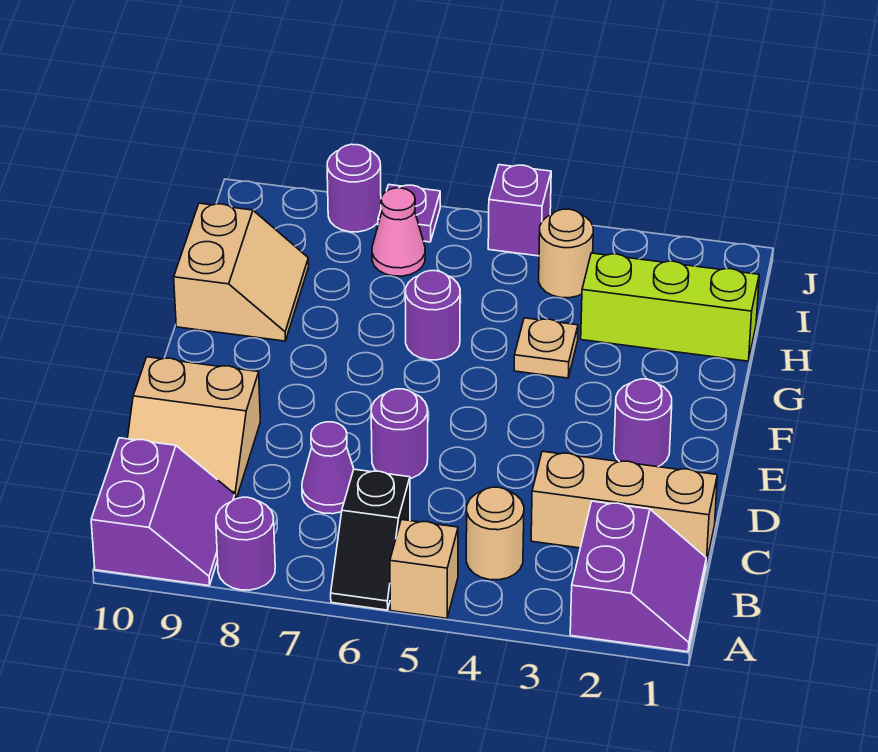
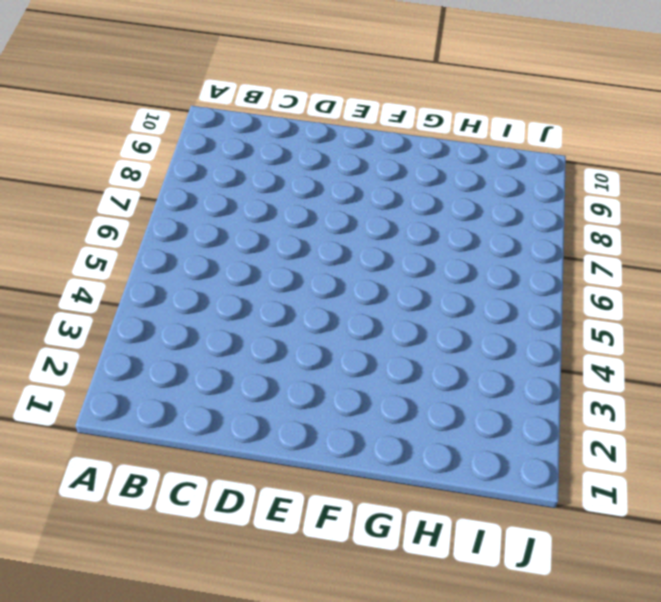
none -> purple slope A1:B2 level 1 top 2
none -> tan brick A5 level 1
none -> black slope A6:B6 level 1 top B

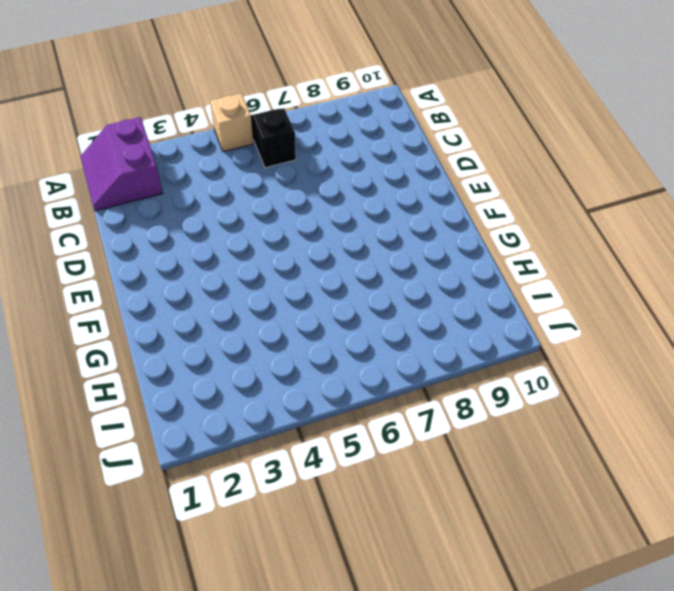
none -> purple round brick A8 level 1
none -> purple slope A9:B10 level 1 top 10
none -> tan round brick B4 level 1

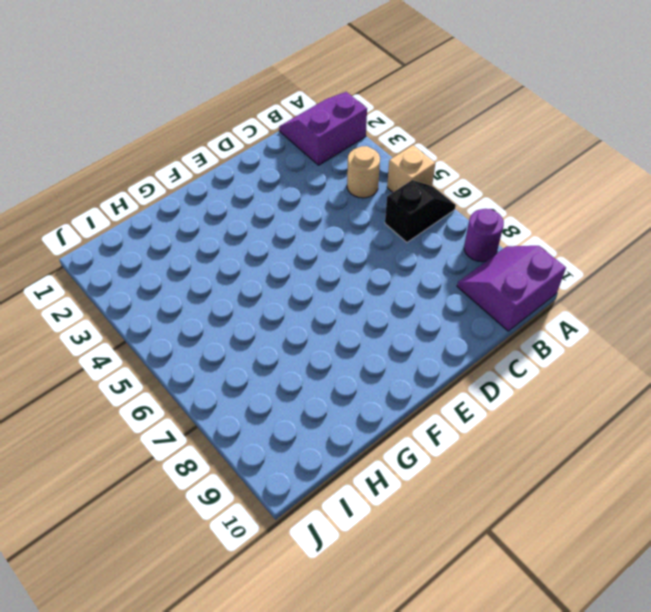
none -> tan brick C1:C3 level 1
none -> purple cone C7 level 1
none -> tan slope C9:D10 level 1 top D

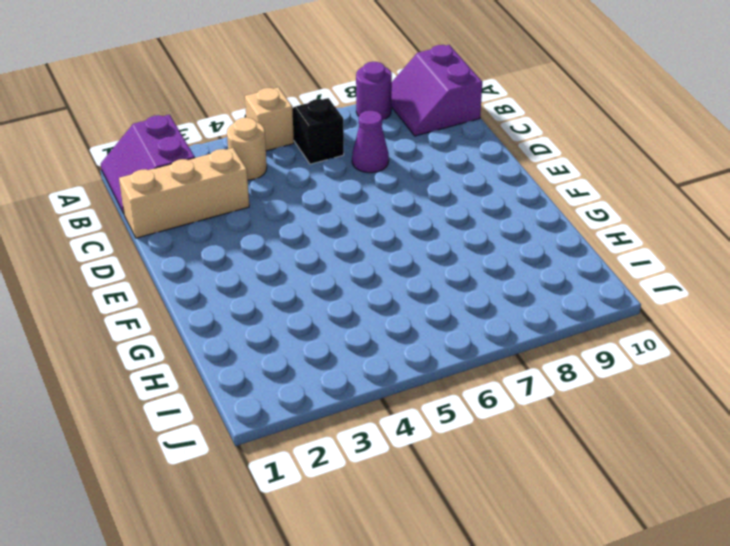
none -> tan slope C9:D10 level 1 top D
none -> purple round brick D6 level 1
none -> purple round brick E2 level 1

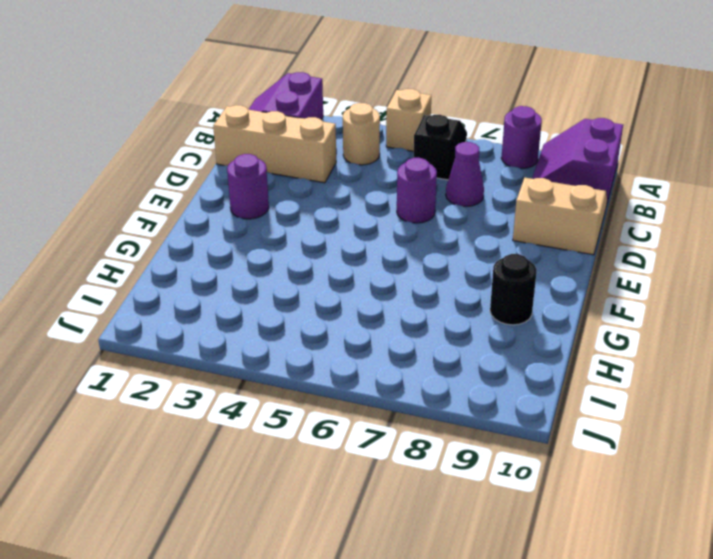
black round brick G9 level 1 -> tan slope G9:H10 level 1 top 10
none -> tan plate G4 level 1
none -> purple round brick G6 level 1
none -> lime brick H1:H3 level 1

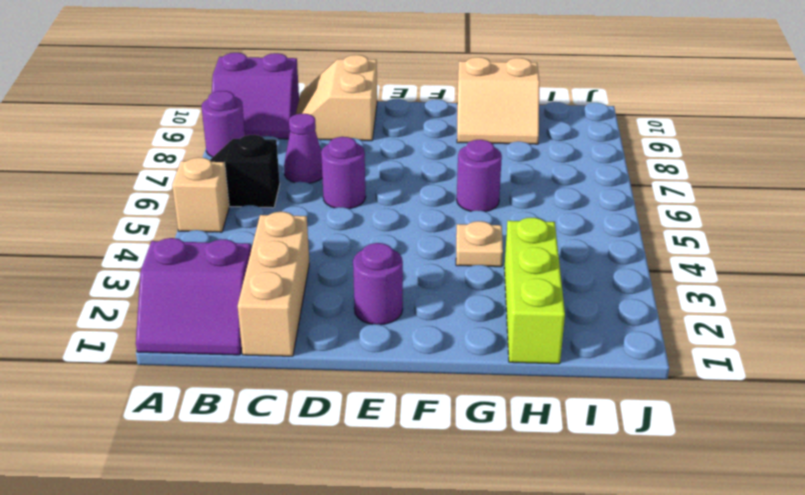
none -> tan round brick B4 level 1
none -> tan round brick I4 level 1
none -> pink cone I7 level 1

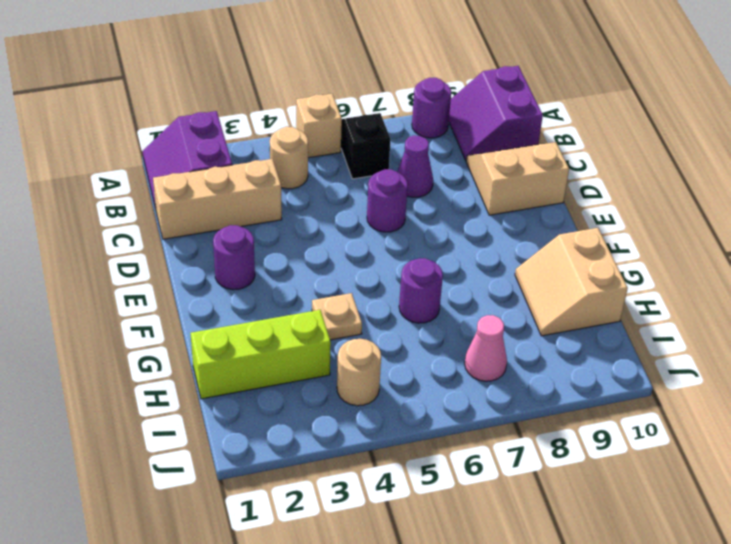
none -> purple brick J5 level 1
none -> purple plate J7 level 1
none -> purple round brick J8 level 1

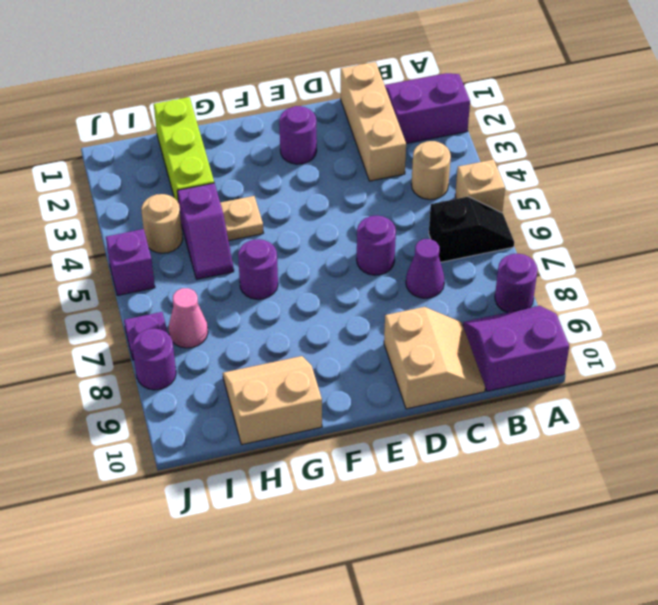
purple slope H4:H5 level 1 top 4 -> none

